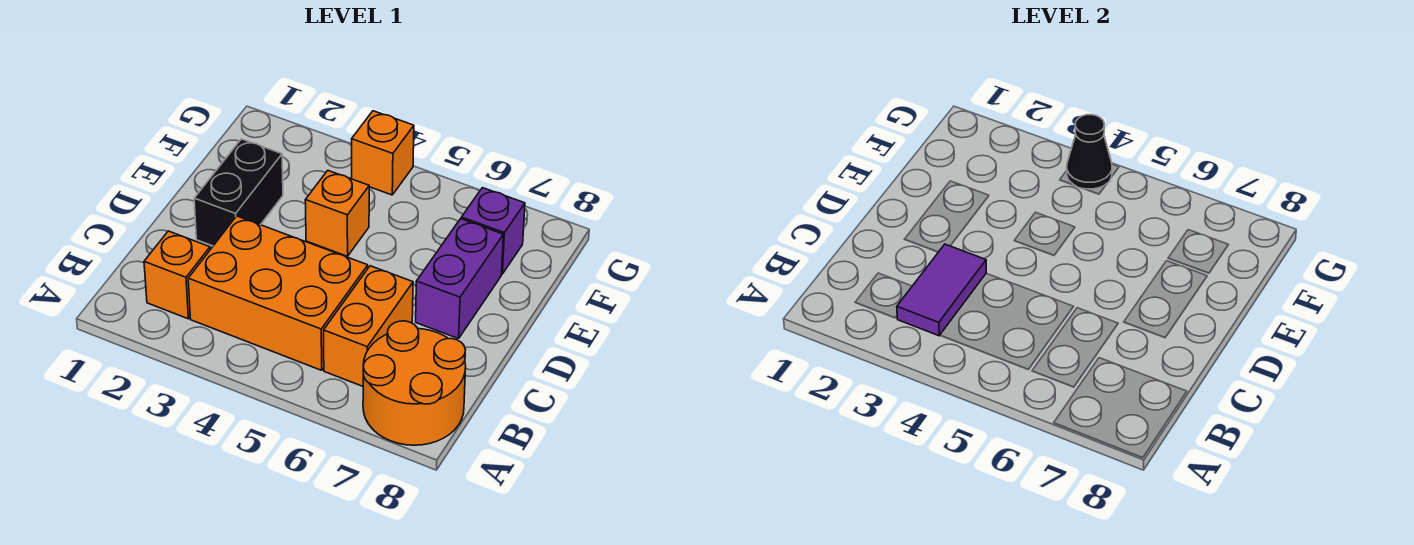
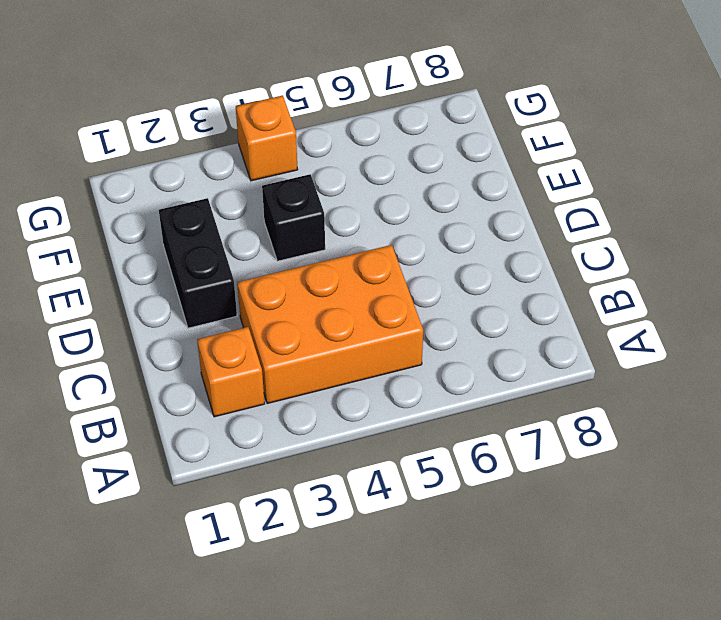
black brick E4 level 1 -> orange brick E4 level 1
none -> orange round brick A7:B8 level 1
none -> orange brick B6:C6 level 1

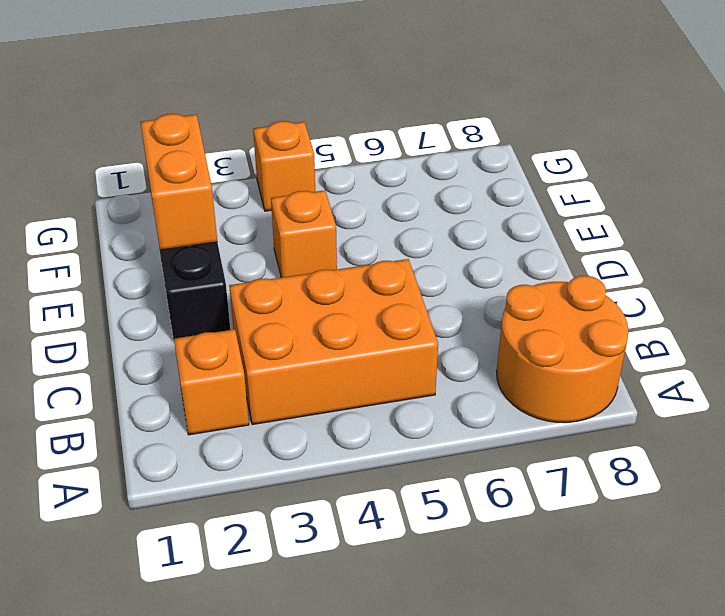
orange brick E2:F2 level 2 -> orange brick B6:C6 level 1
none -> purple brick D7:E7 level 1
none -> purple brick F7 level 1

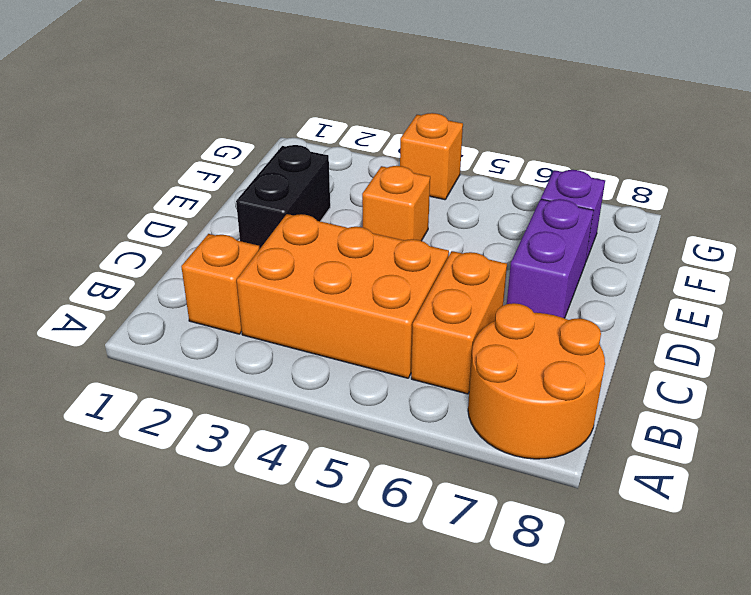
none -> purple tile B3:C3 level 2
none -> black cone G4 level 2

